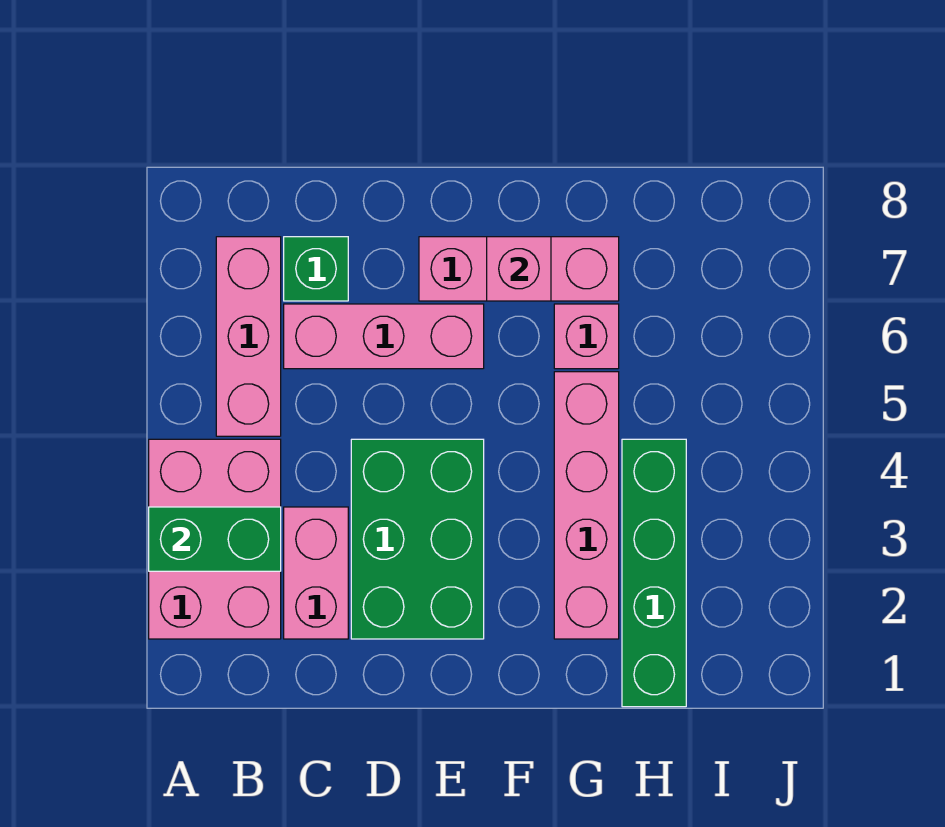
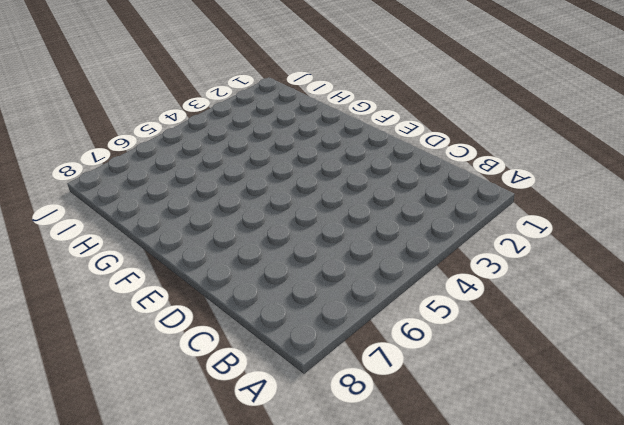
none -> pink brick A2:B4 level 1
none -> pink brick B5:B7 level 1
none -> pink brick C2:C3 level 1

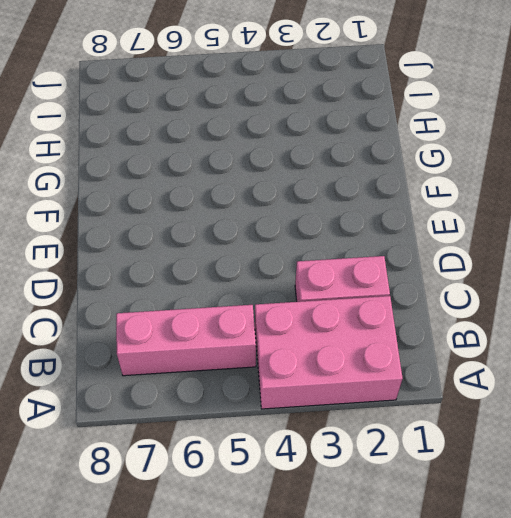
none -> pink brick C6:E6 level 1
none -> green brick C7 level 1
none -> green brick D2:E4 level 1

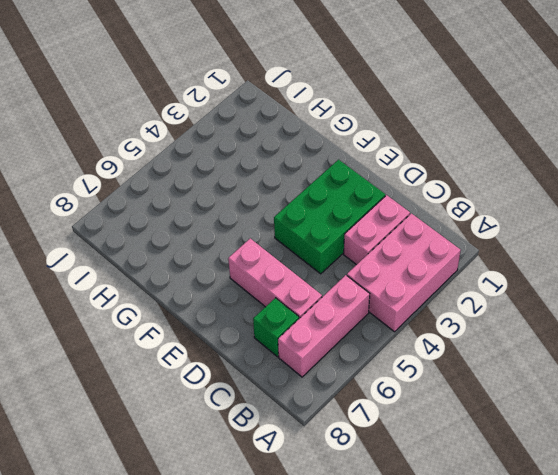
none -> pink brick E7:G7 level 1
none -> pink brick G2:G5 level 1
none -> pink brick G6 level 1

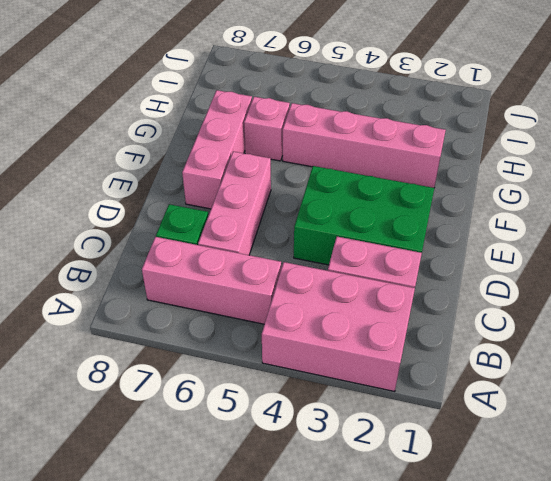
none -> green brick H1:H4 level 1
none -> green brick A3:B3 level 2
none -> pink brick F7 level 2

